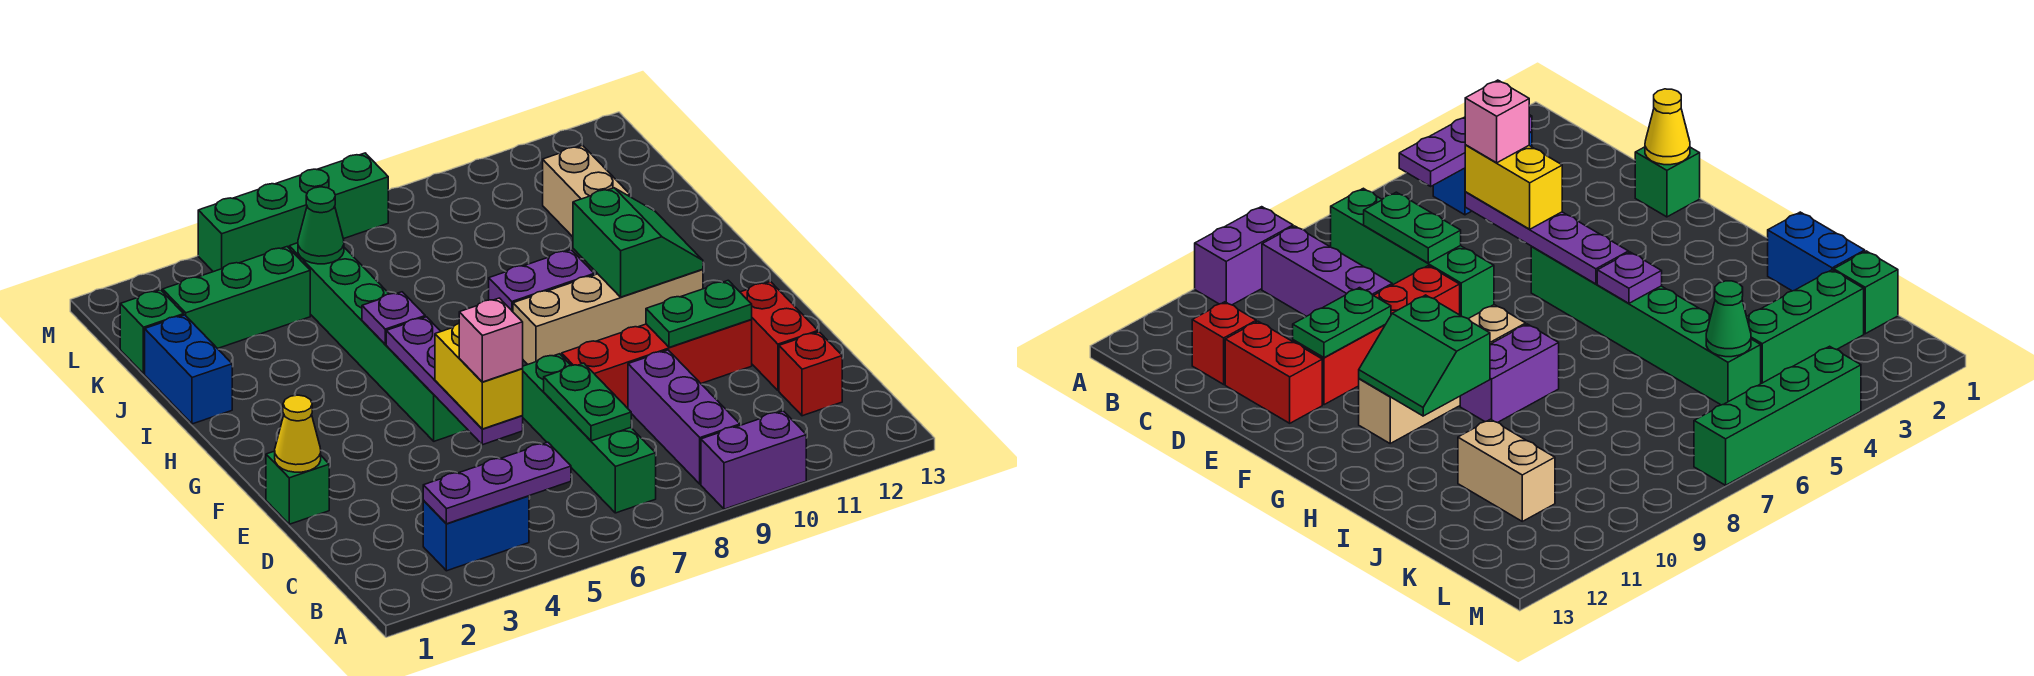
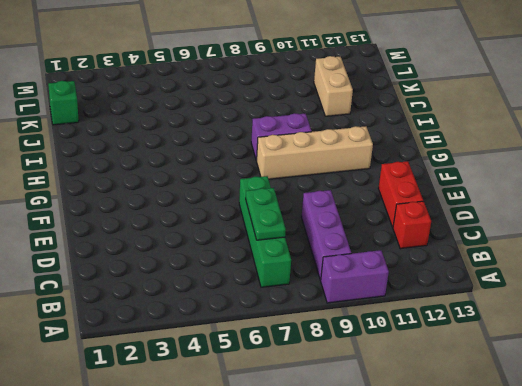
none -> blue brick B3:B4 level 1
none -> green brick E1 level 1
none -> red brick E8:E11 level 1

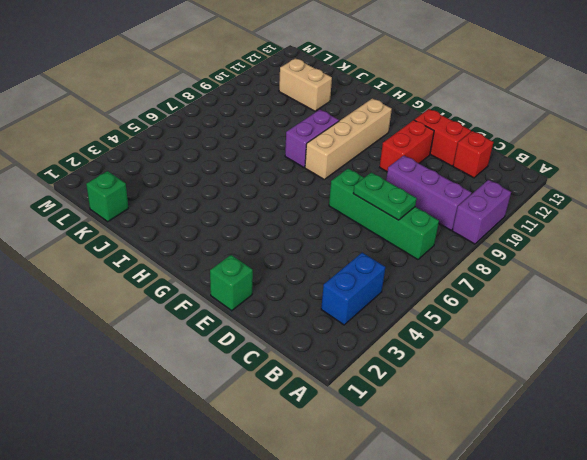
red brick E10:E11 level 1 -> red brick E8:E11 level 1
none -> green brick F5:K5 level 1
none -> blue brick I1:J1 level 1
none -> green brick K2:K4 level 1

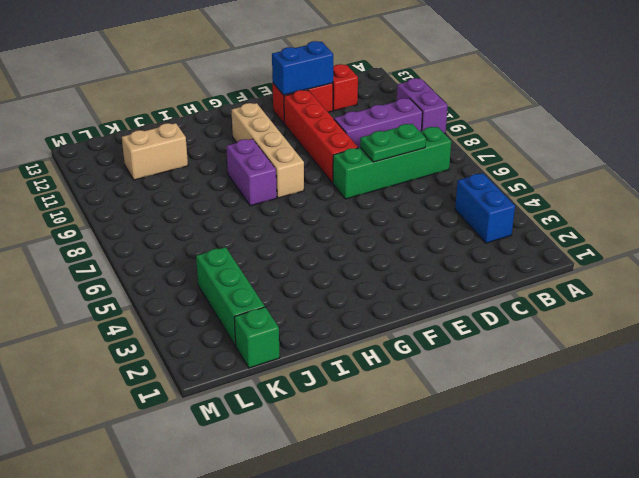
blue brick D12:E12 level 2 -> blue brick I1:J1 level 1
none -> green brick E1 level 1
none -> green brick F5:K5 level 1
none -> green brick M4:M7 level 1

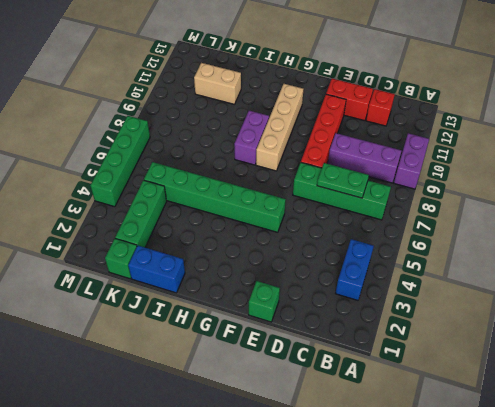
none -> purple plate B3:B5 level 2
none -> purple plate D5:G5 level 2
none -> yellow cone E1 level 2

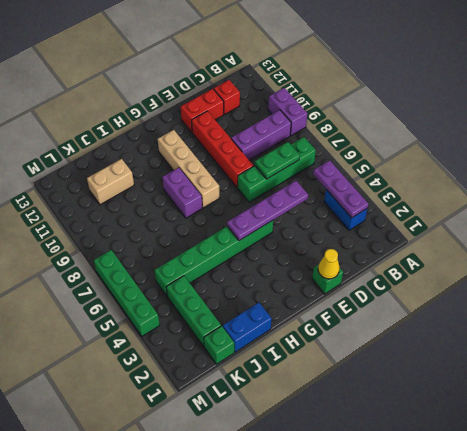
none -> green plate E10:E11 level 2
none -> green slope G10:H11 level 2 top 10
none -> purple plate H5 level 2

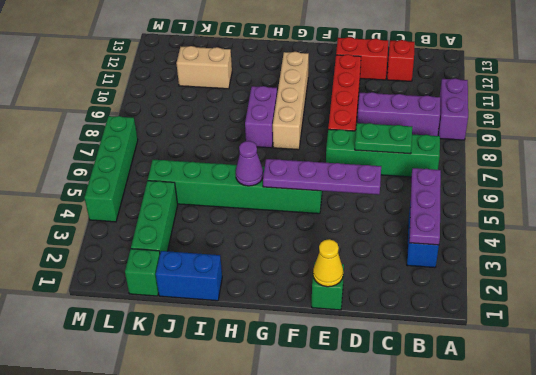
purple cone H5 level 2 -> purple plate H5 level 2
none -> green plate E10:E11 level 2
none -> green slope G10:H11 level 2 top 10
none -> green cone K5 level 2

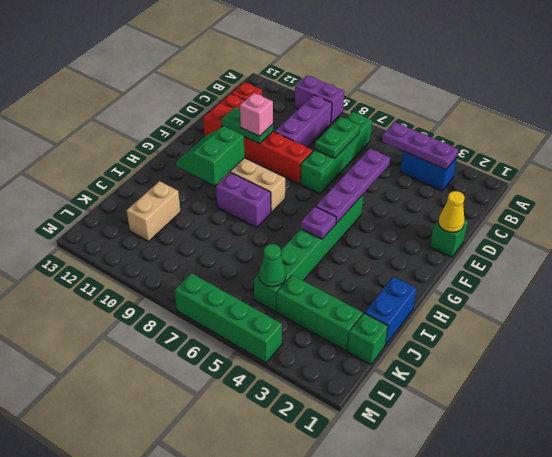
pink brick E10 level 3 -> pink brick D5 level 4
none -> yellow brick D5:E5 level 3

